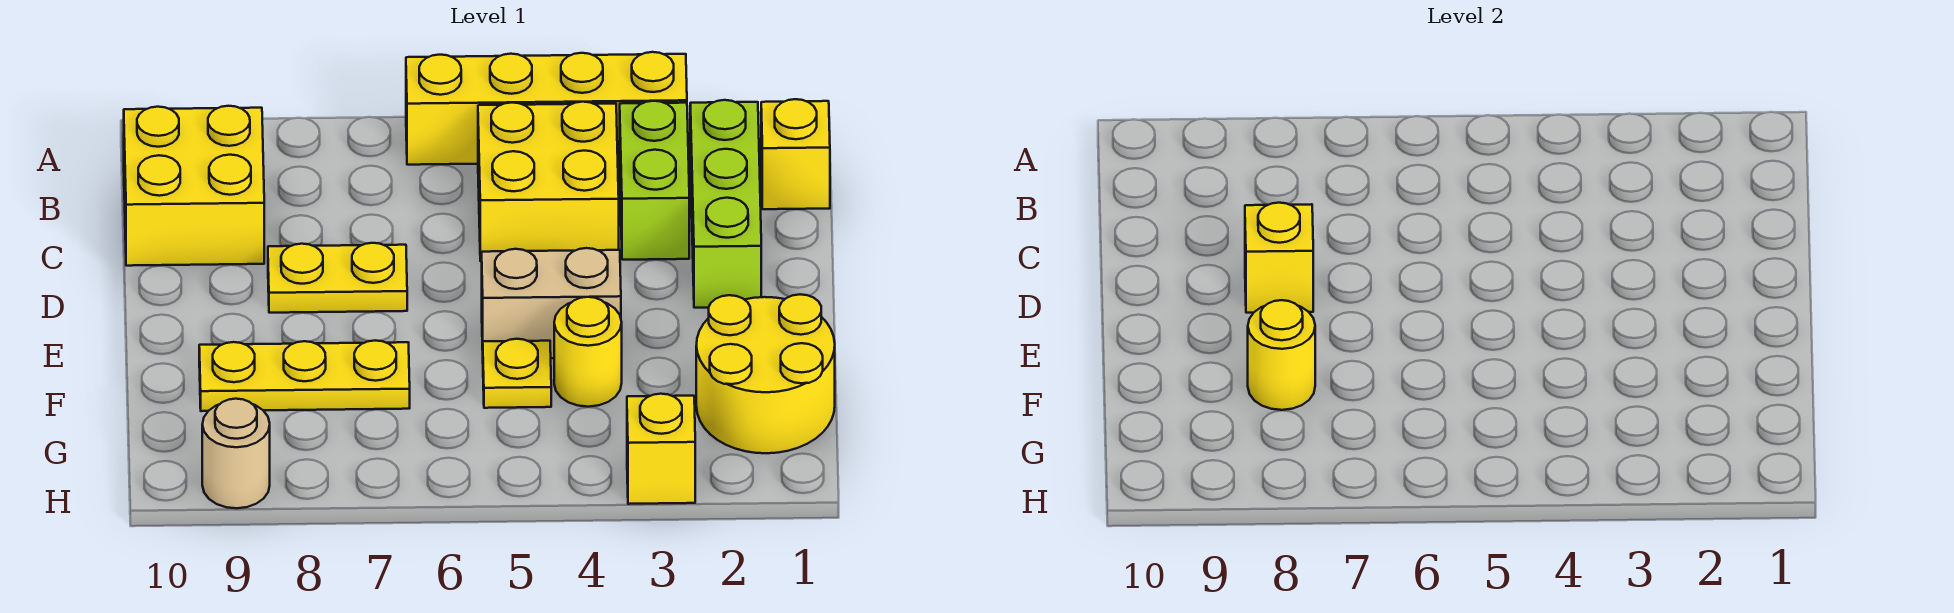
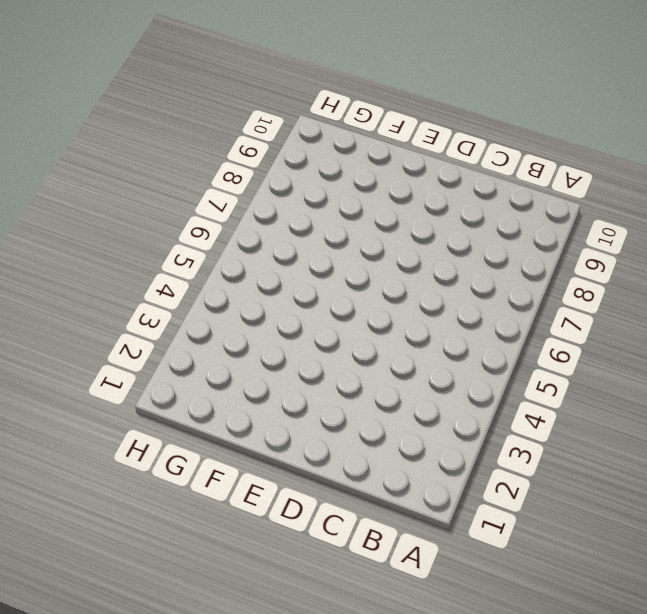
none -> yellow brick A3:A6 level 1
none -> yellow brick B1 level 1
none -> lime brick B2:D2 level 1

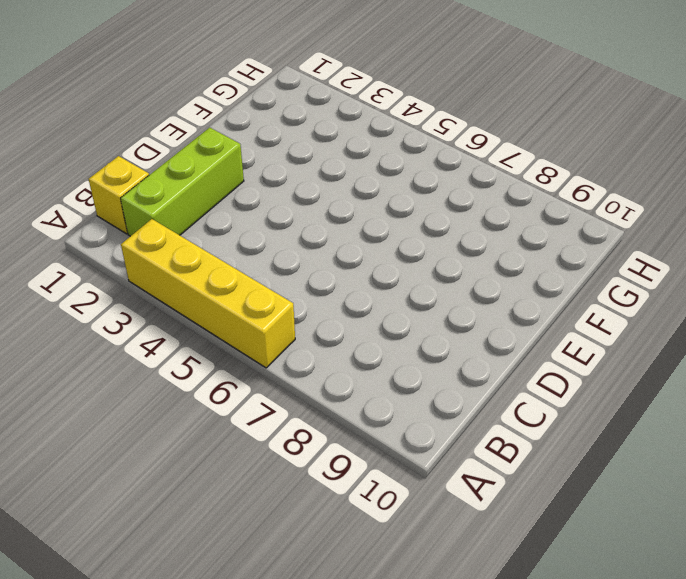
none -> lime brick B3:C3 level 1
none -> yellow brick B4:C5 level 1
none -> yellow brick B9:C10 level 1

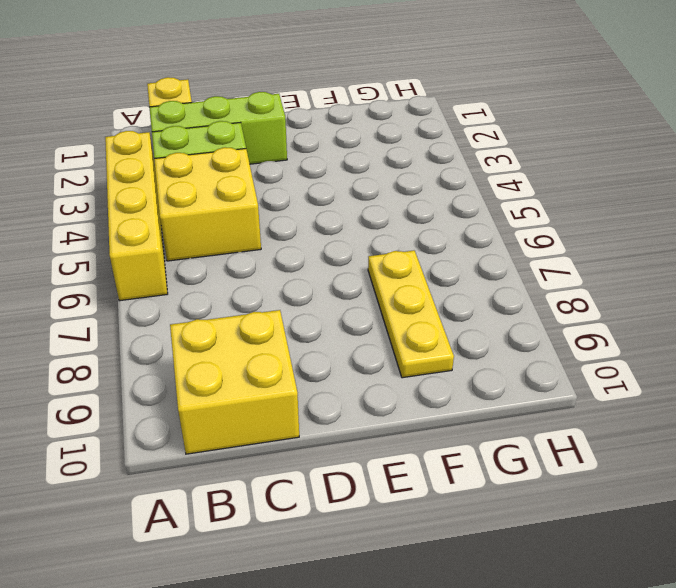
none -> yellow plate D7:D8 level 1
none -> tan brick E4:E5 level 1
none -> yellow round brick F1:G2 level 1

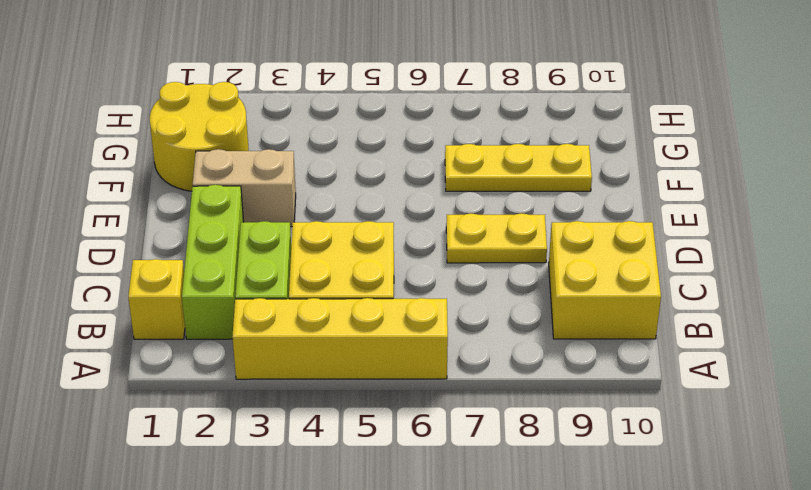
tan brick E2:E3 level 1 -> tan brick E4:E5 level 1
none -> yellow round brick F4 level 1
none -> yellow plate F5 level 1
none -> yellow brick H3 level 1

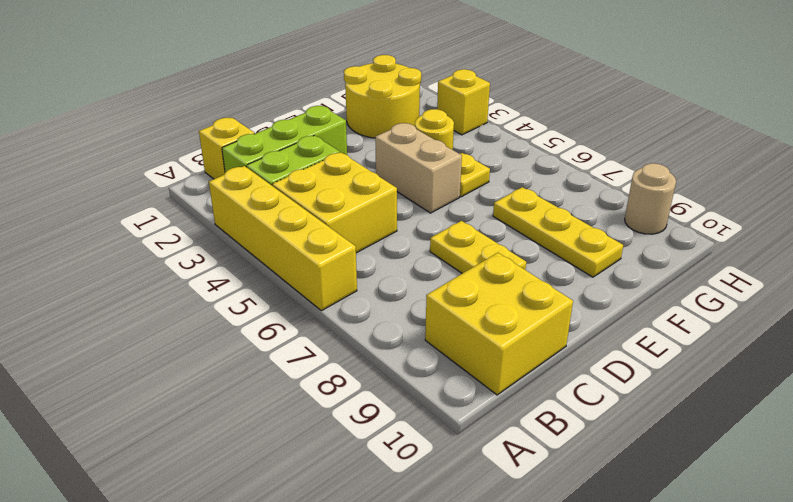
none -> yellow brick D8 level 2
none -> yellow round brick F8 level 2

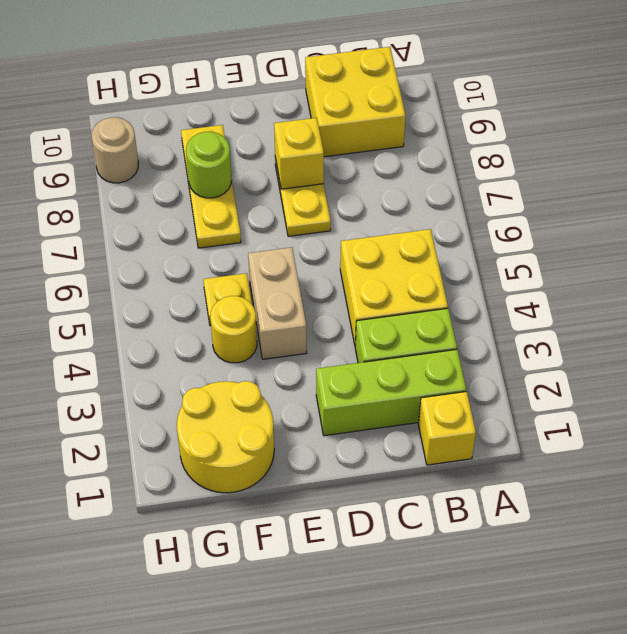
lime round brick F8 level 2 -> yellow round brick F8 level 2
none -> yellow brick A3:A6 level 1
none -> yellow brick H3 level 1

